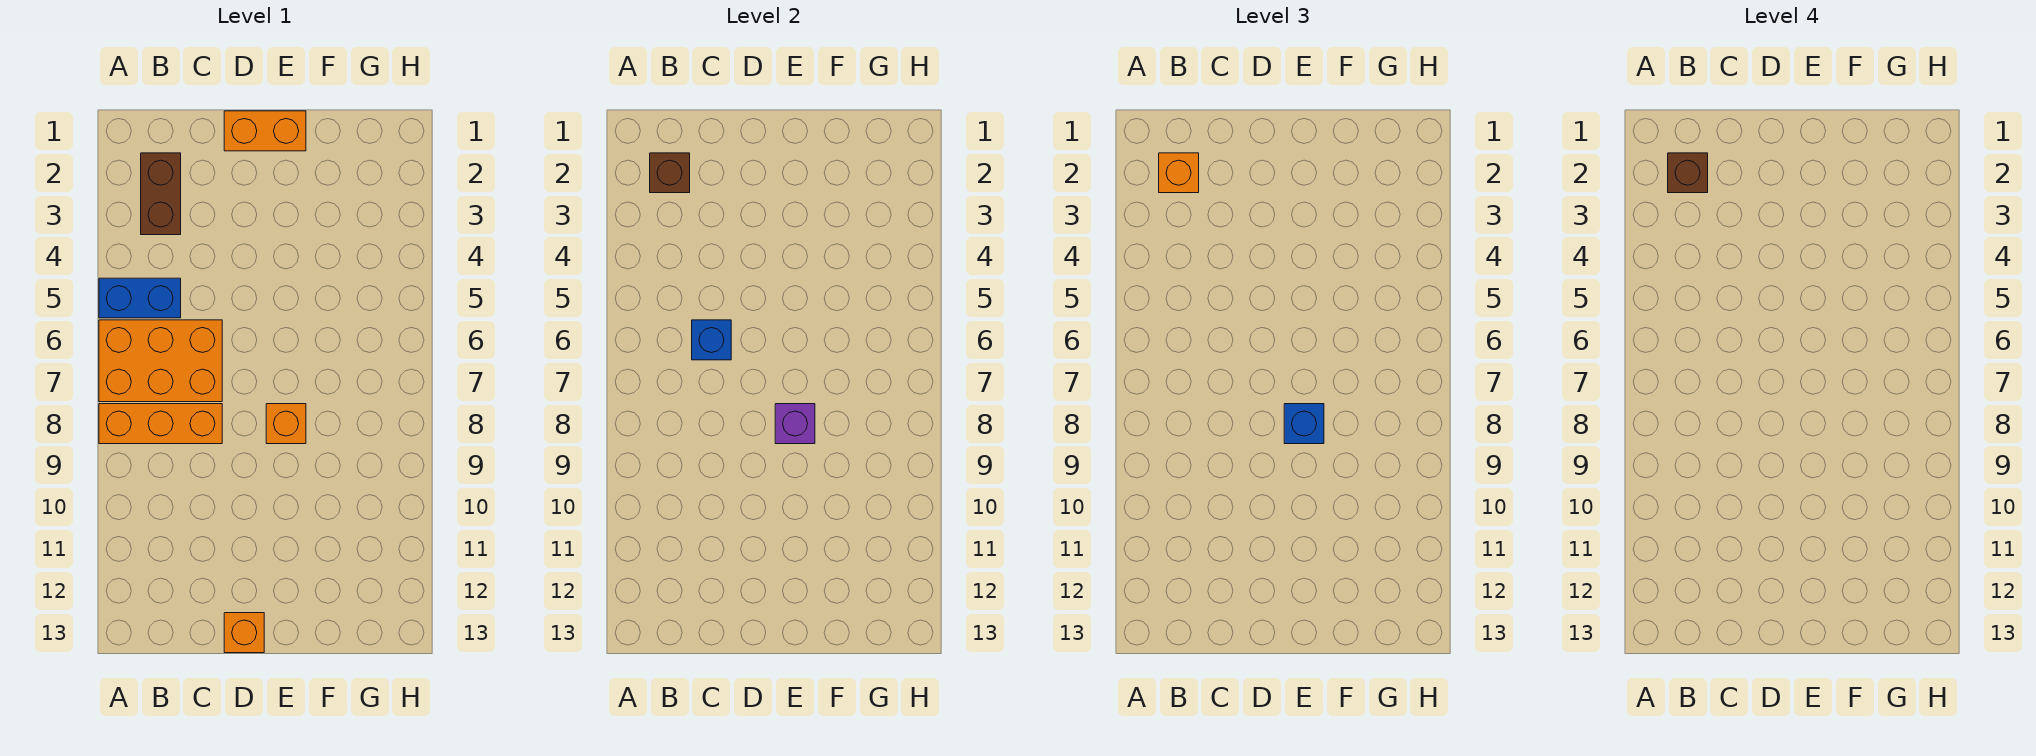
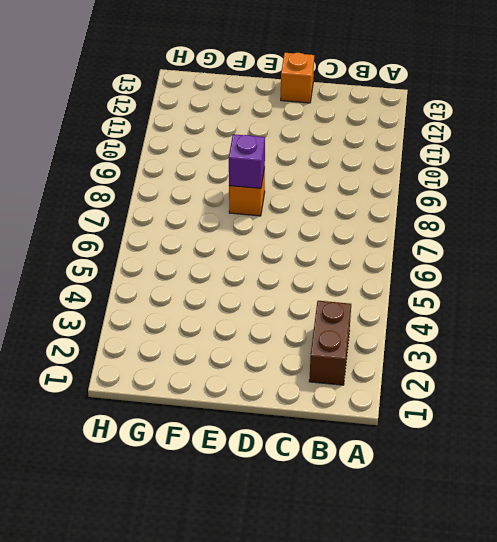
none -> blue brick A5:B5 level 1
none -> orange brick A6:C7 level 1
none -> orange brick A8:C8 level 1

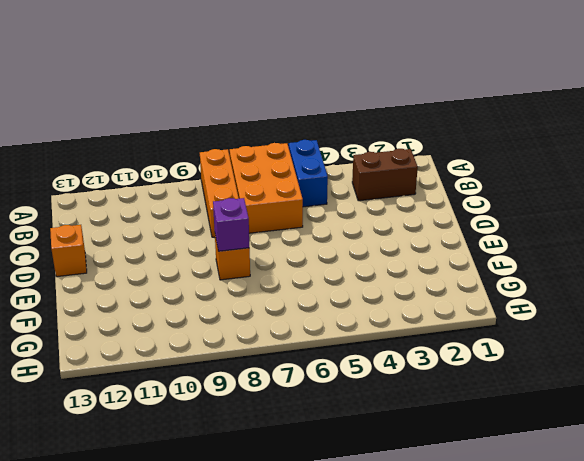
none -> orange brick D1:E1 level 1
none -> brown brick B2 level 2
none -> blue brick C6 level 2

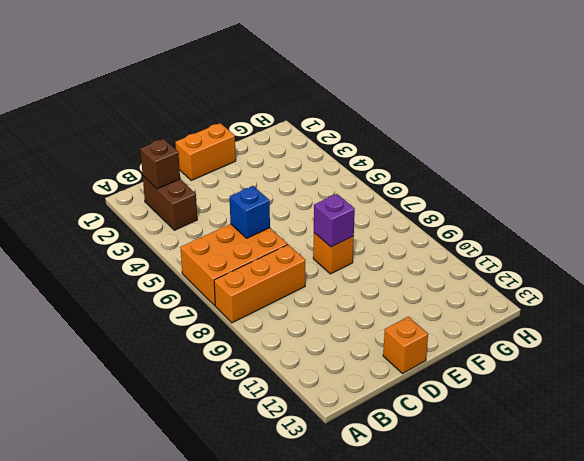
none -> blue brick A5:B5 level 1
none -> orange brick B2 level 3
none -> blue brick E8 level 3

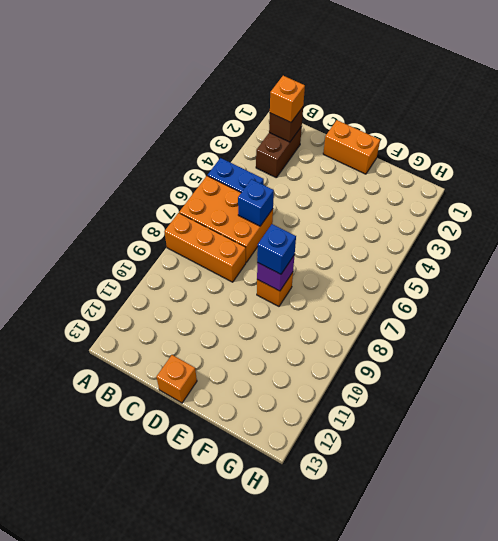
none -> brown brick B2 level 4

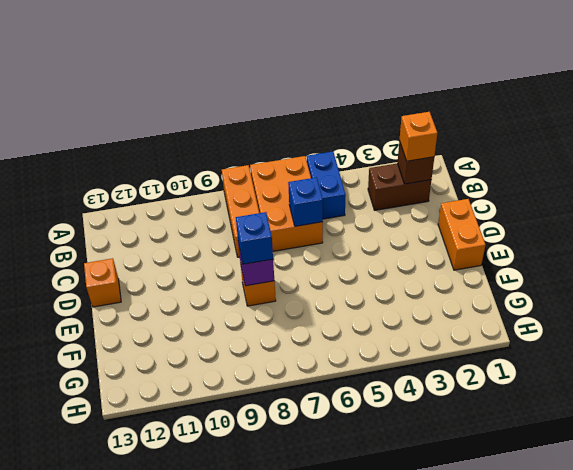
none -> brown brick B2 level 4

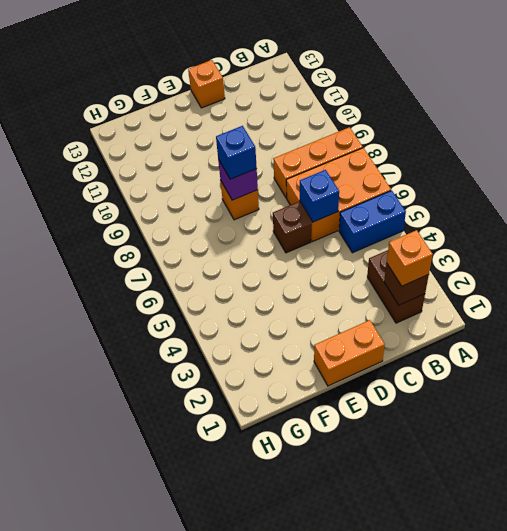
brown brick D6 level 1 -> brown brick B2 level 4

